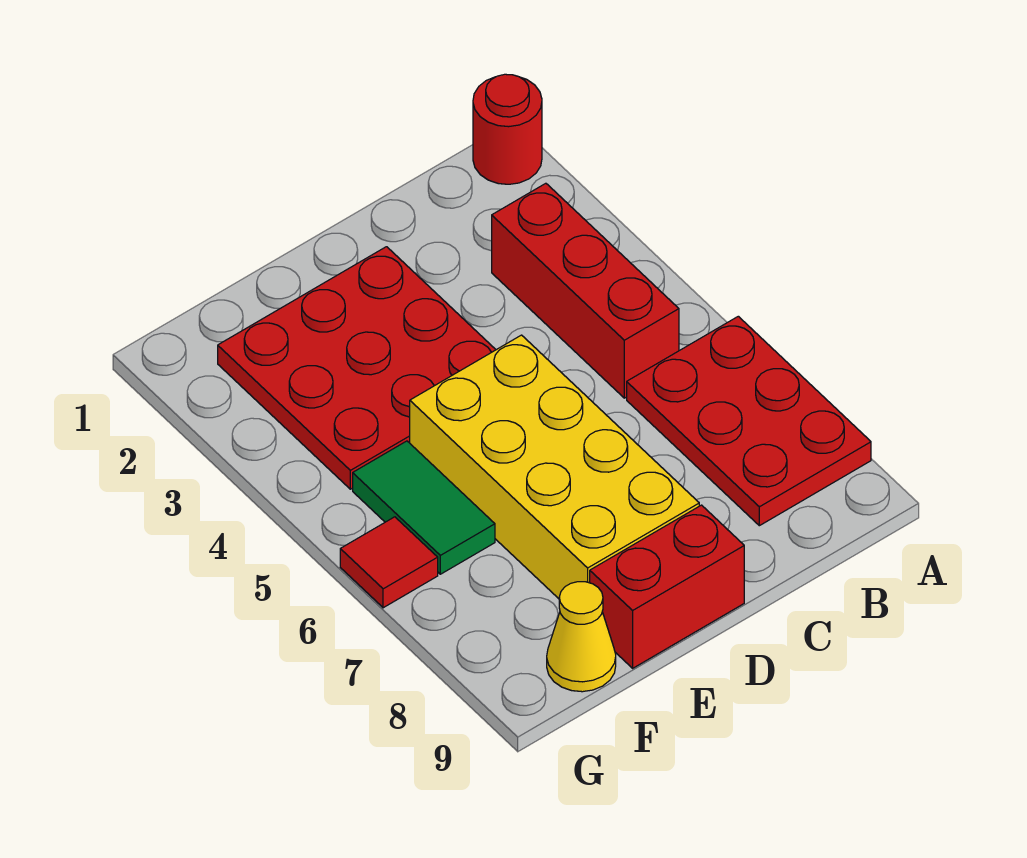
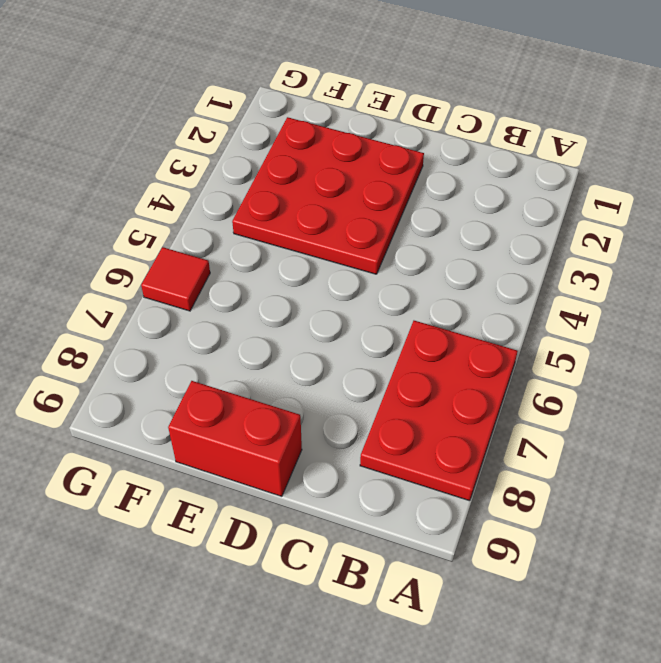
none -> red round brick A1 level 1
none -> red brick B3:B5 level 1

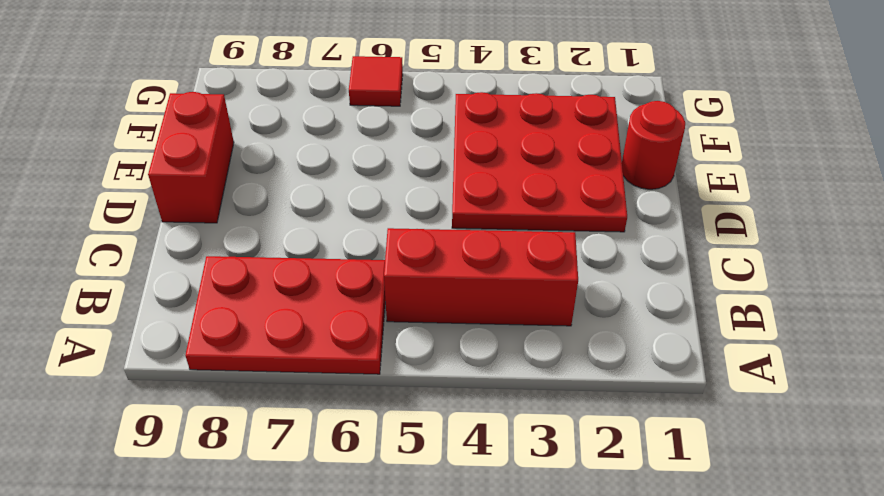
red round brick E1 level 1 -> red round brick A1 level 1
none -> yellow brick D5:E8 level 1
none -> green tile F5:F6 level 1

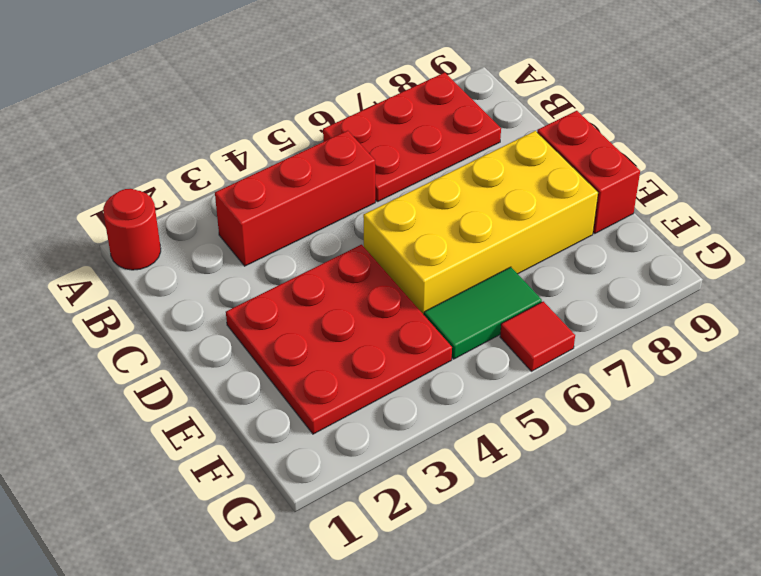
none -> yellow cone F9 level 1

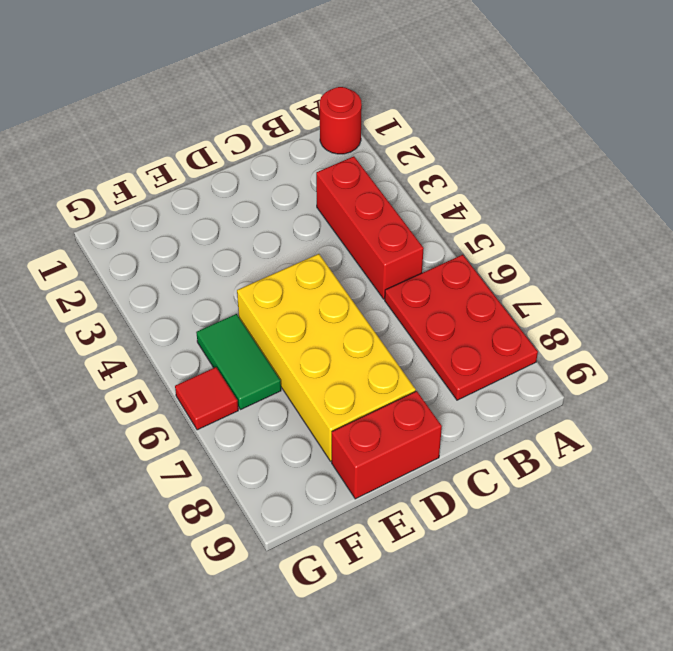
none -> red plate D2:F4 level 1
none -> yellow cone F9 level 1

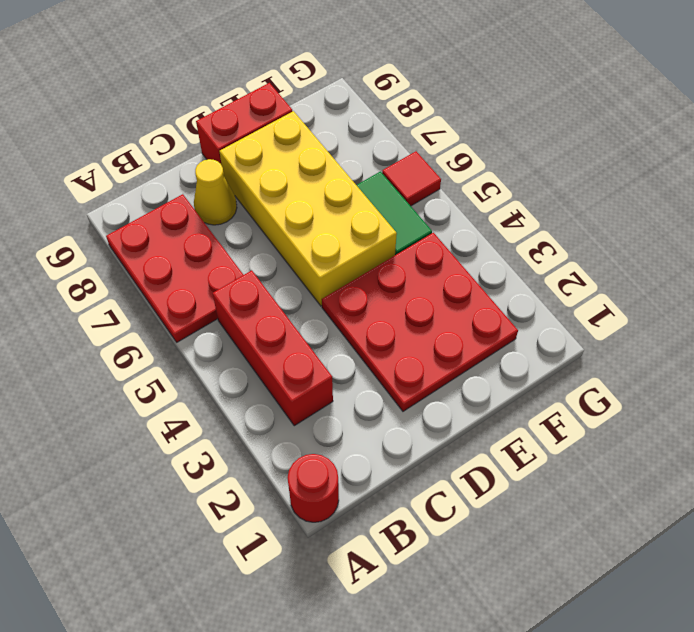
yellow cone C8 level 1 -> yellow cone F9 level 1

